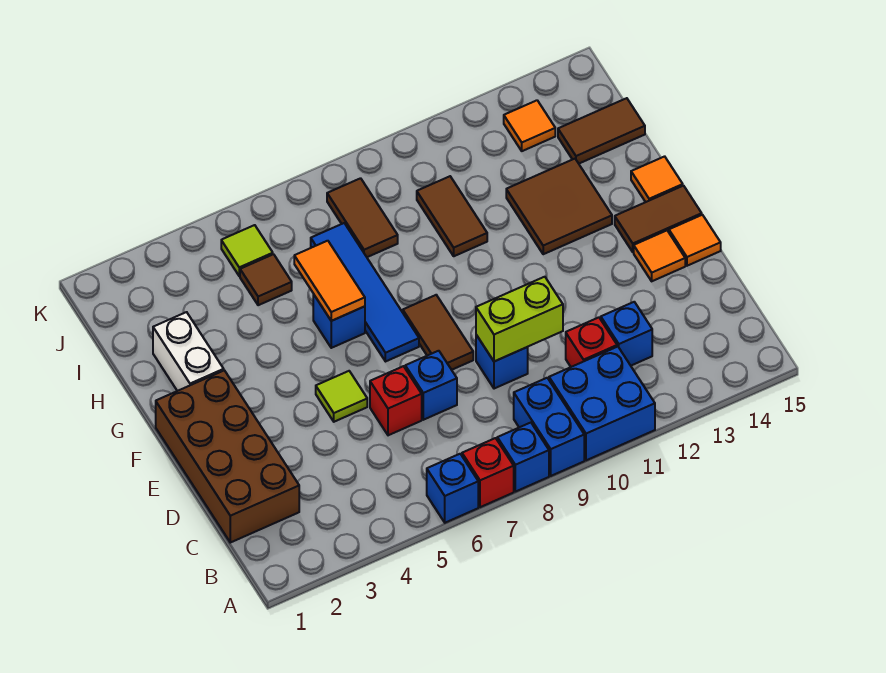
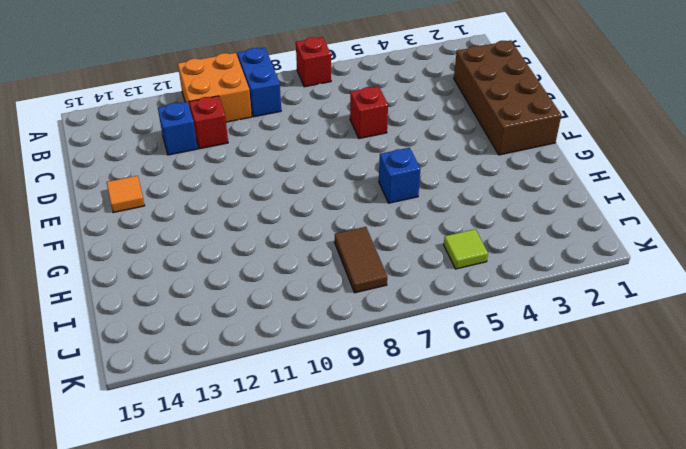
orange brick A10:B11 level 1 -> blue brick A10:B11 level 1
none -> blue brick A6 level 1
none -> blue brick A8 level 1
none -> blue brick D7 level 1

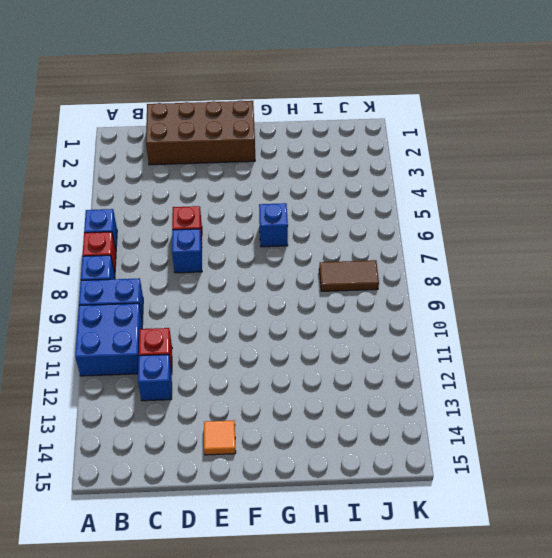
none -> blue brick D9 level 1
none -> lime tile E5 level 1
none -> brown tile E8:F8 level 1

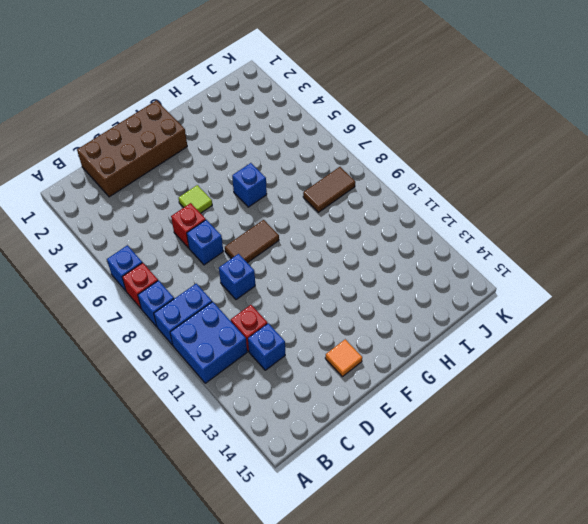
none -> orange tile E15 level 1
none -> blue tile F7:I7 level 1
none -> brown tile F14:F15 level 1

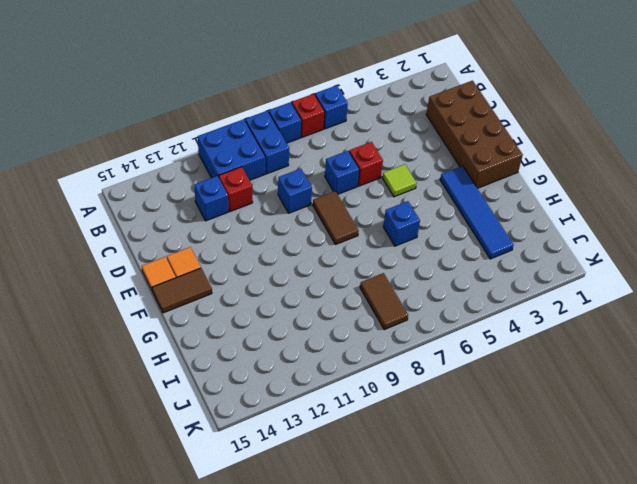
blue tile F3:I3 level 1 -> blue tile F7:I7 level 1
none -> white brick G2:H2 level 1
none -> brown tile G12:H13 level 1
none -> orange tile G15 level 1

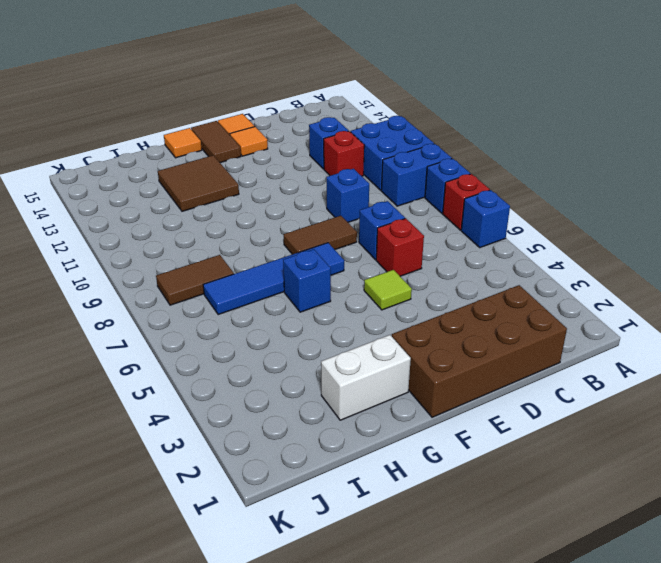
none -> brown tile H10:I10 level 1
none -> brown tile I5 level 1
none -> brown tile I14:I15 level 1

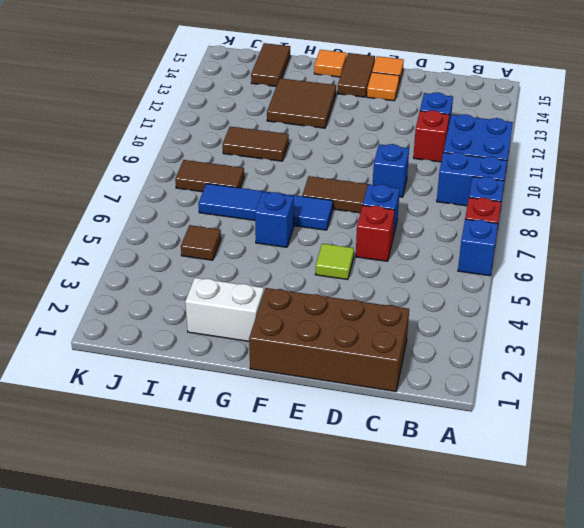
none -> lime tile J5 level 1
none -> orange tile J13 level 1
none -> lime brick D9:D10 level 2

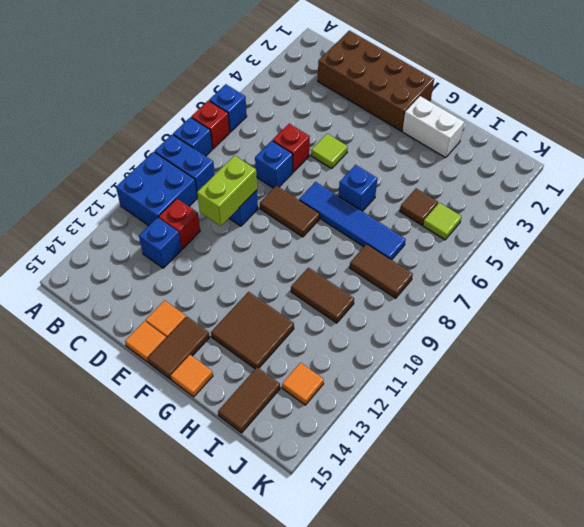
none -> orange tile G6:H6 level 2

